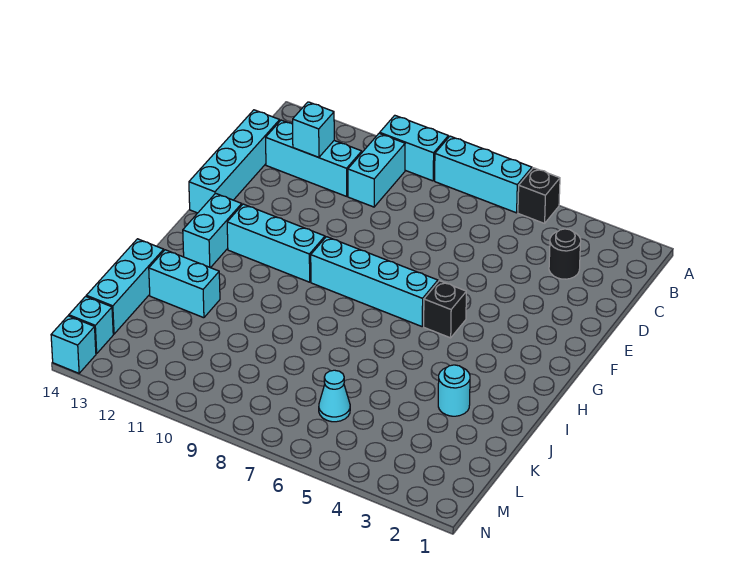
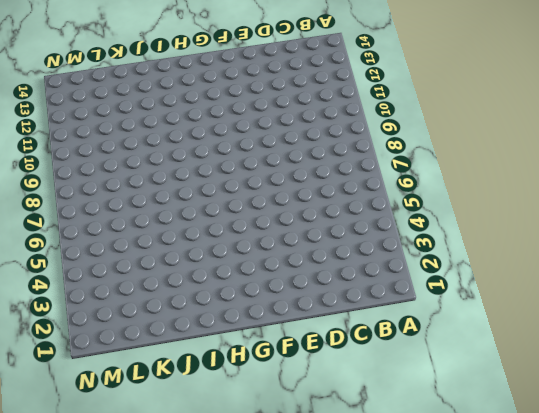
none -> black brick A5 level 1
none -> cyan brick A6:A8 level 1
none -> cyan brick A9:A10 level 1

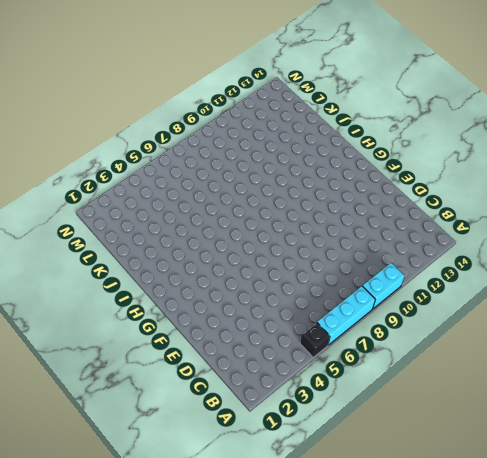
none -> cyan brick B10:C10 level 1
none -> black round brick C3 level 1
none -> cyan brick C11:C13 level 1

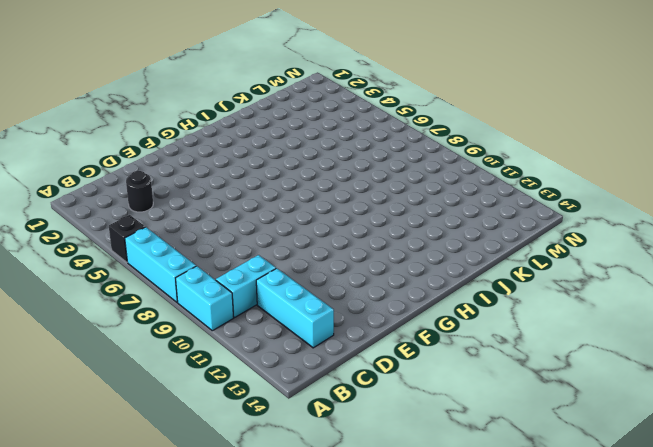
none -> cyan brick C14:F14 level 1
none -> black brick G5 level 1
none -> cyan brick G6:G9 level 1

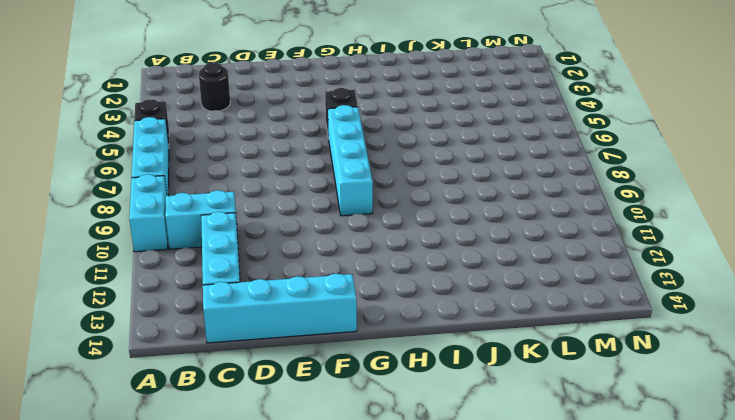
none -> cyan brick G10:G12 level 1
none -> cyan brick G13:H13 level 1
none -> cyan round brick J3 level 1

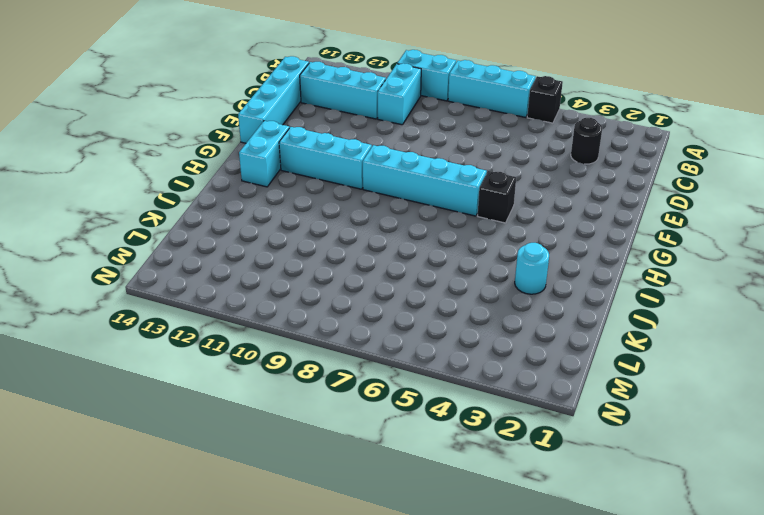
none -> cyan brick J12:J13 level 1
none -> cyan brick J14:L14 level 1
none -> cyan cone L6 level 1

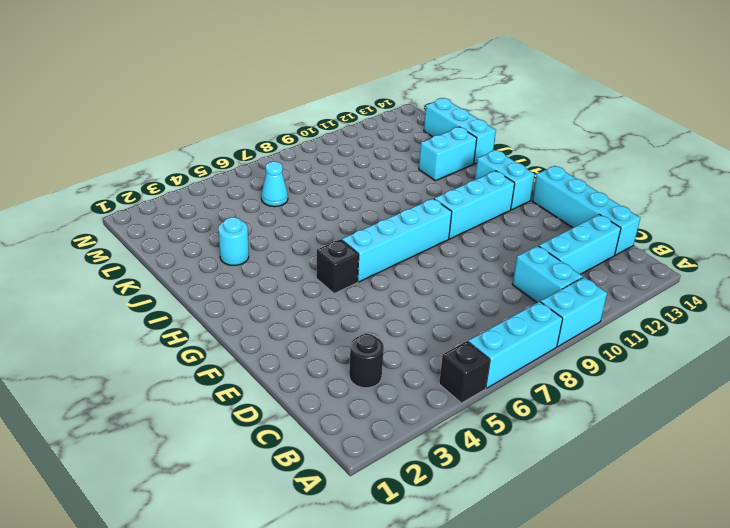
none -> cyan brick M14 level 1
none -> cyan brick N14 level 1
none -> cyan brick C12 level 2

